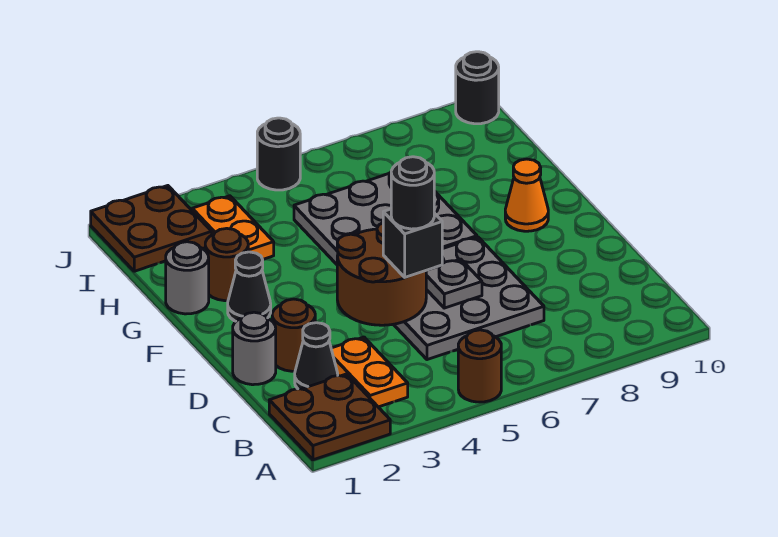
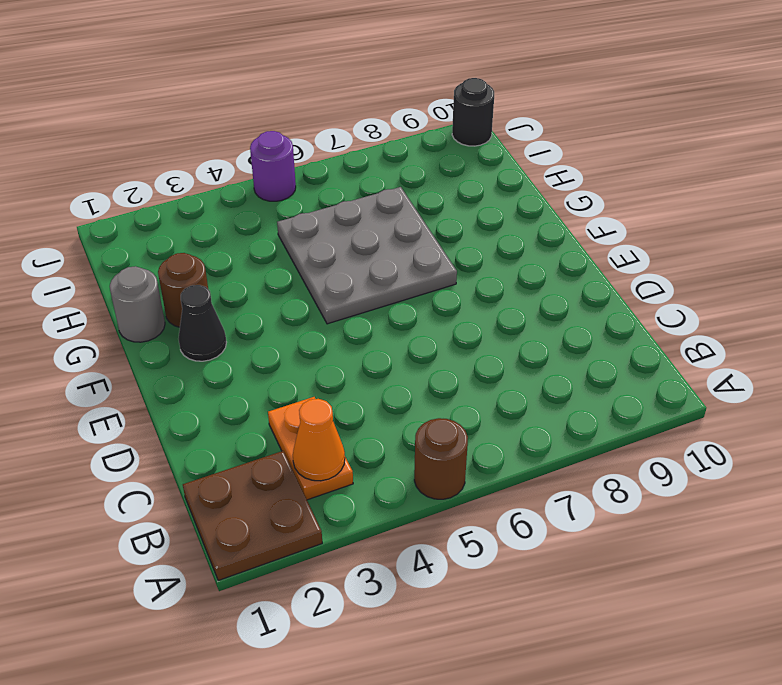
orange cone B3 level 2 -> orange cone F9 level 1
purple round brick J5 level 1 -> black round brick J5 level 1
none -> black cone C2 level 1
none -> grey plate C5:E7 level 1
none -> grey round brick D1 level 1

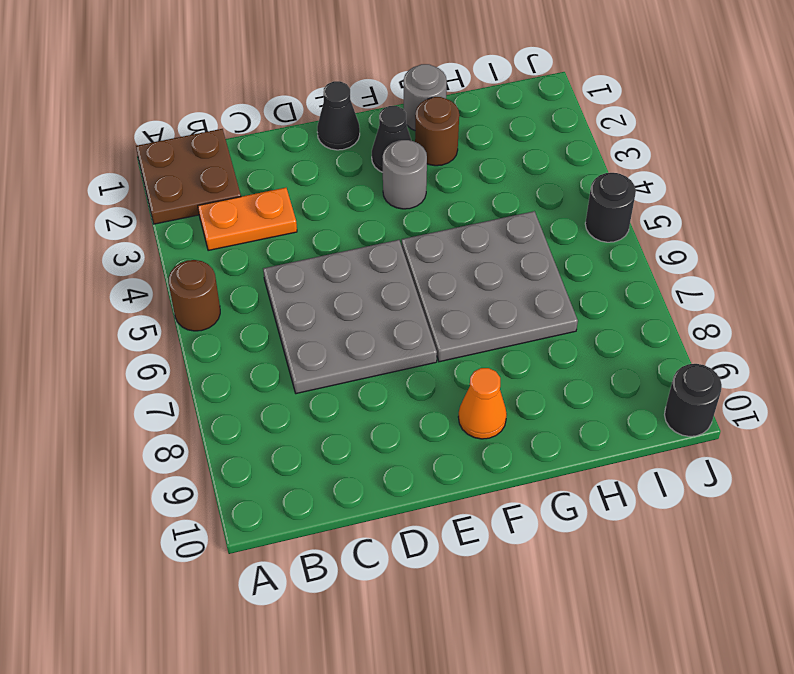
black cone E1 level 1 -> black cone C2 level 1
grey round brick F3 level 1 -> grey round brick D1 level 1
none -> brown round brick D2 level 1
none -> orange plate H3:I3 level 1
none -> brown plate I1:J2 level 1

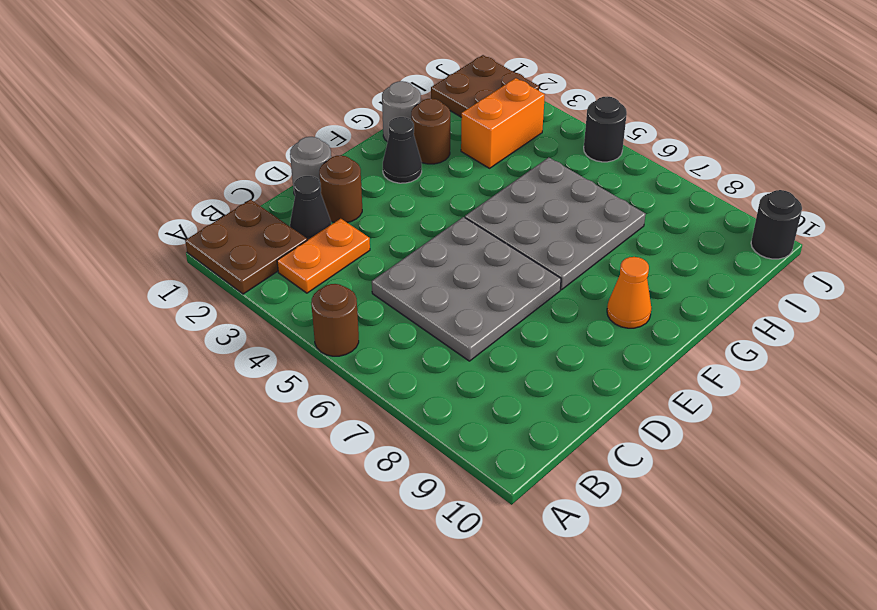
orange brick H3:I3 level 1 -> orange plate H3:I3 level 1
none -> brown round brick D4:E5 level 2
none -> grey plate D6 level 2
none -> black brick D5 level 3

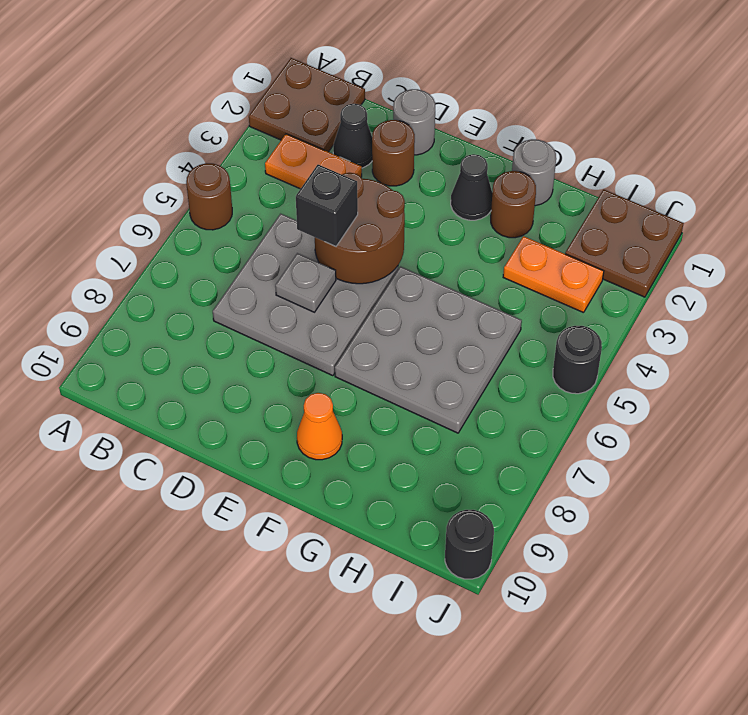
none -> black round brick D5 level 4

